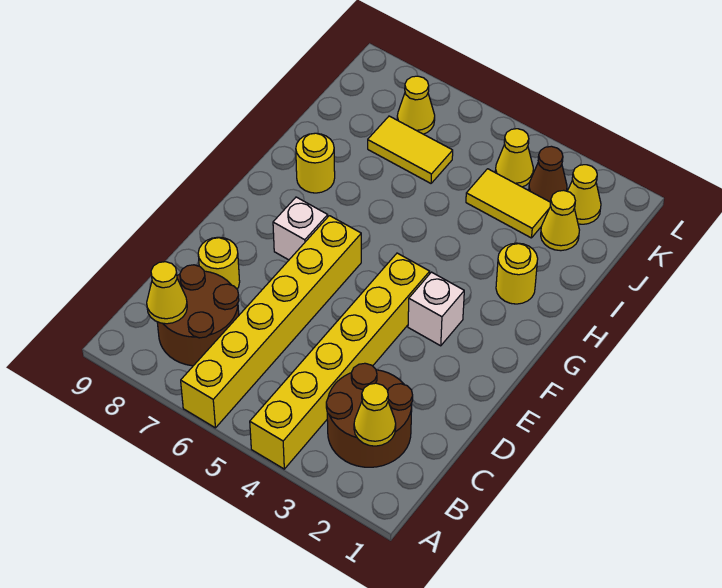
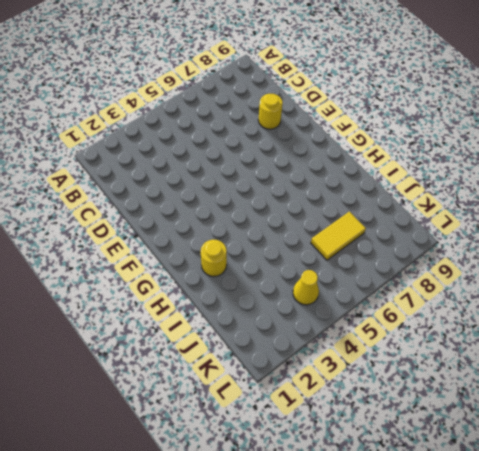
none -> yellow brick A4:F4 level 1
none -> yellow brick A6:F6 level 1
none -> brown round brick B2:C3 level 1

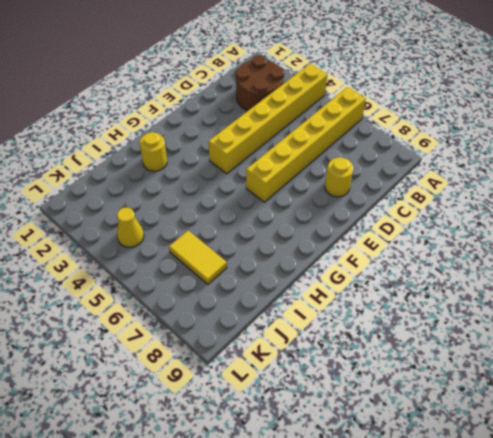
none -> brown round brick B7:C8 level 1
none -> white brick F3 level 1
none -> white brick F7 level 1

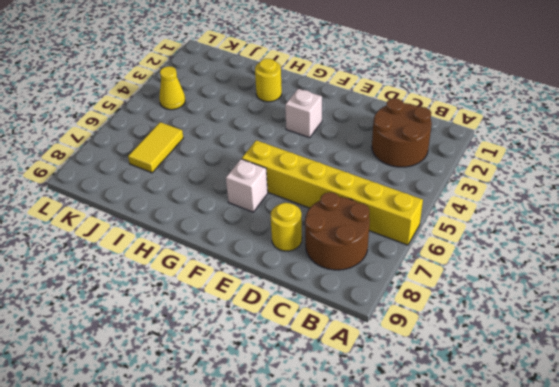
none -> yellow brick A4:F4 level 1
none -> yellow round brick H8 level 1
none -> yellow cone J2 level 1

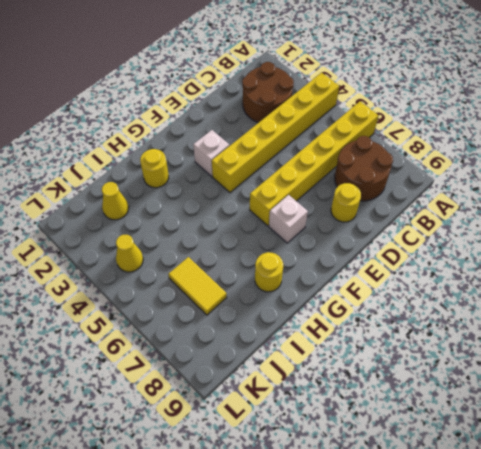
none -> yellow tile J3:J4 level 1
none -> yellow cone K2 level 1
none -> brown cone K3 level 1

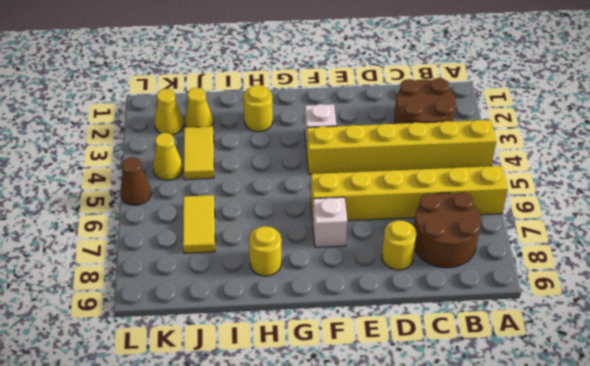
brown cone L5 level 1 -> brown cone K3 level 1
none -> yellow cone K7 level 1
none -> yellow cone B2 level 2
none -> yellow cone B8 level 2

